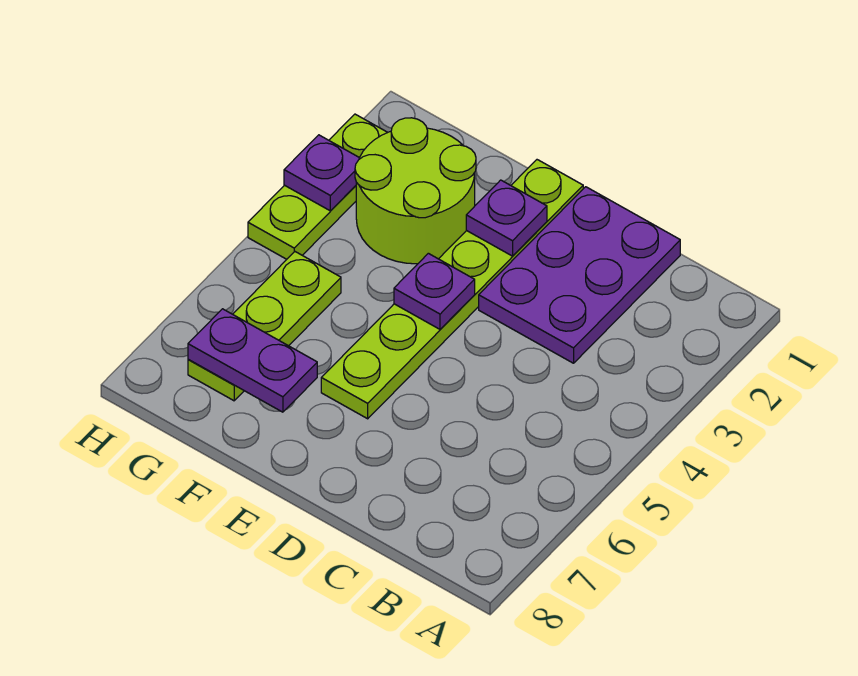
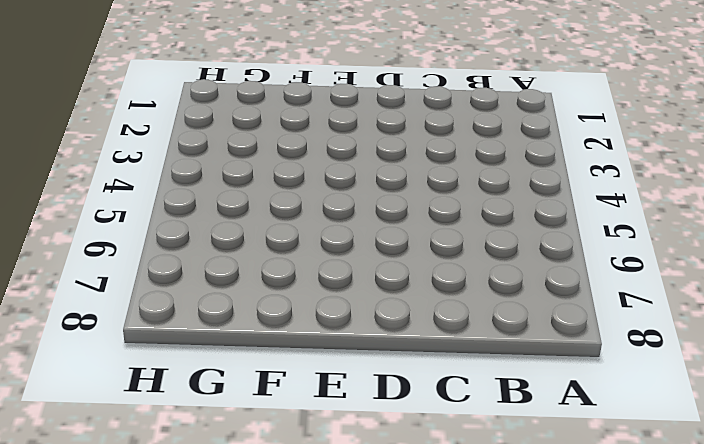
none -> purple plate C1:D3 level 1
none -> lime plate E1:E6 level 1

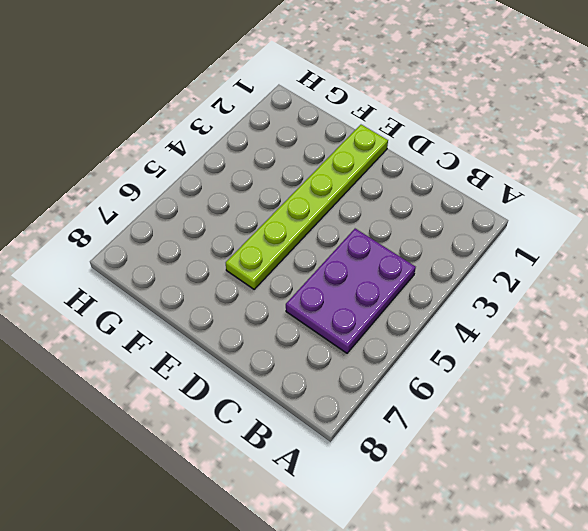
purple plate B4:C6 level 1 -> purple plate C1:D3 level 1
none -> lime round brick F2:G3 level 1
none -> lime plate G5:G7 level 1

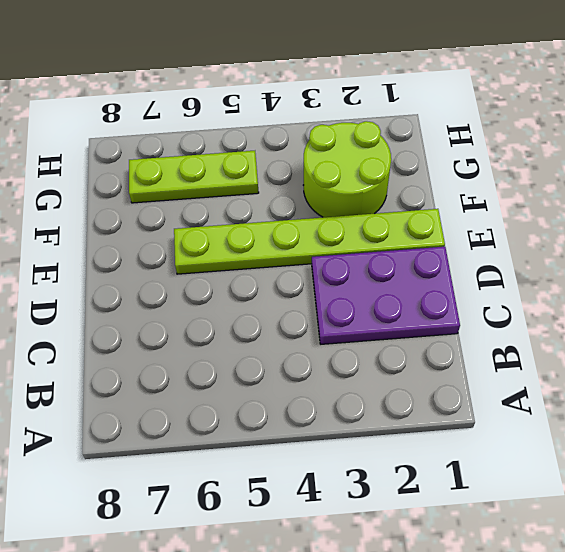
none -> lime plate H2:H4 level 1
none -> purple plate E2 level 2

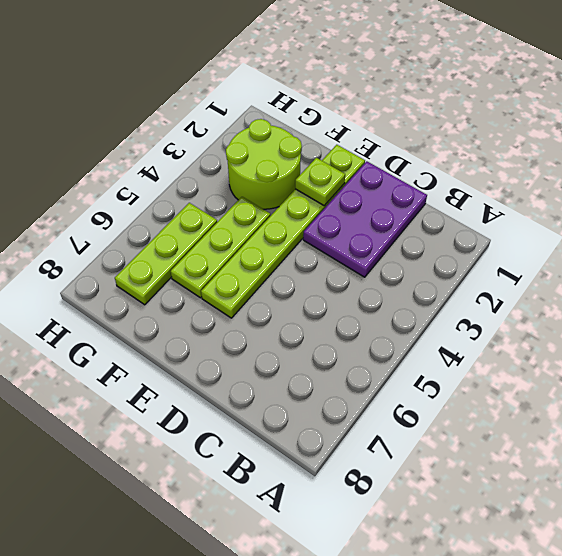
lime plate E2 level 2 -> purple plate E2 level 2
lime plate F4:F6 level 1 -> lime plate H2:H4 level 1
none -> purple plate E4 level 2
none -> purple plate F7:G7 level 2

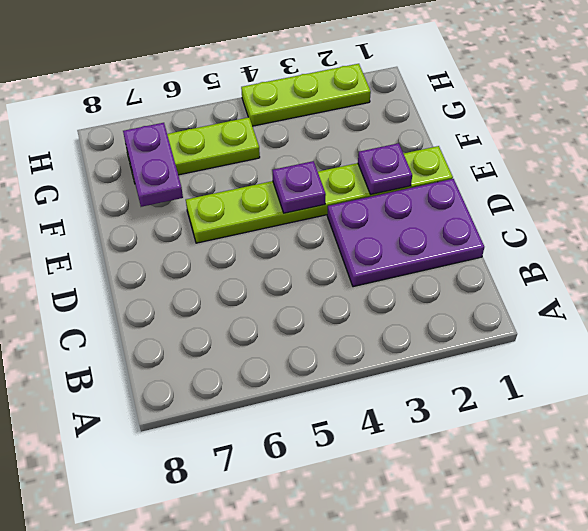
none -> lime round brick F2:G3 level 1
none -> purple plate H3 level 2

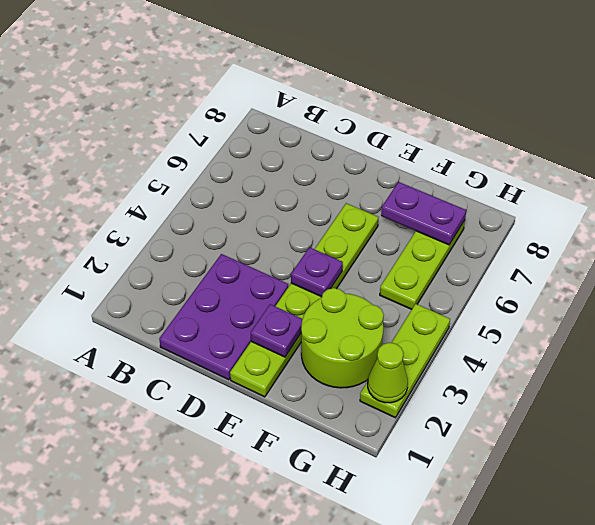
lime cone H2 level 2 -> none
none -> purple plate H3 level 2

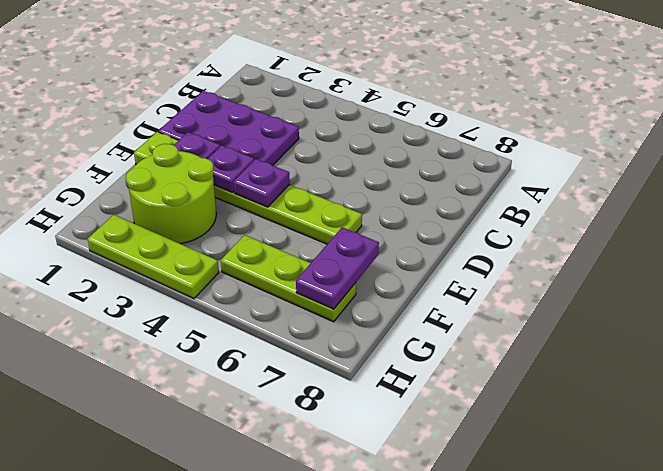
purple plate E3 level 2 -> purple plate H3 level 2

